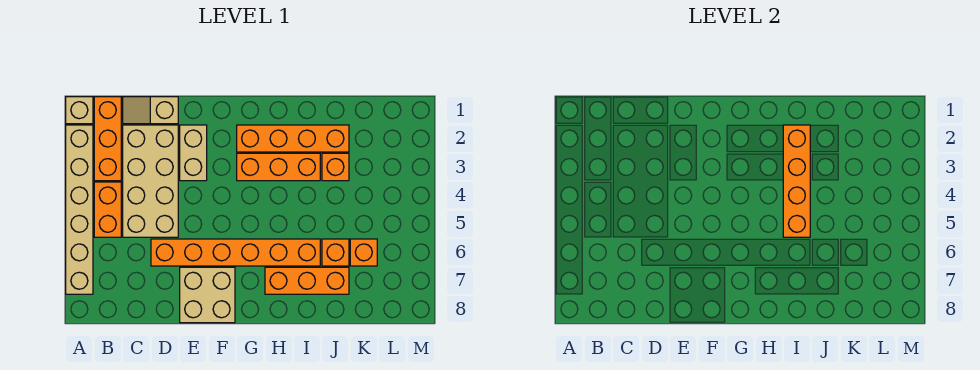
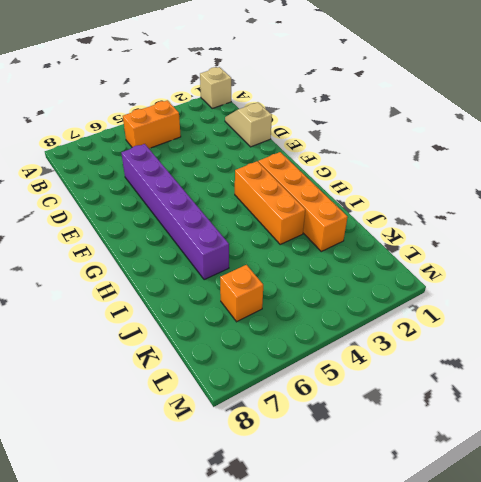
purple brick D6:I6 level 1 -> orange brick D6:I6 level 1
none -> tan brick A2:A7 level 1
none -> orange brick B1:B3 level 1
none -> tan brick C2:D5 level 1

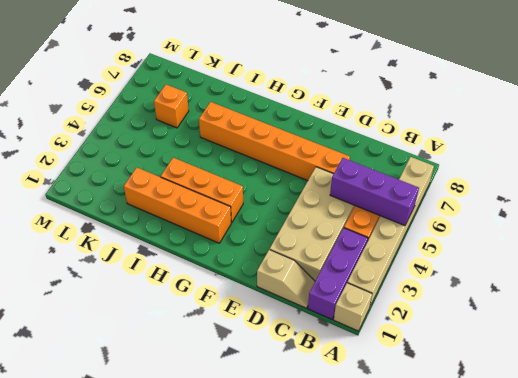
purple brick A5:C5 level 2 -> none
purple brick B1:B3 level 1 -> orange brick B1:B3 level 1
none -> tan brick E2:E3 level 1
none -> tan brick E7:F8 level 1
none -> orange brick H7:J7 level 1

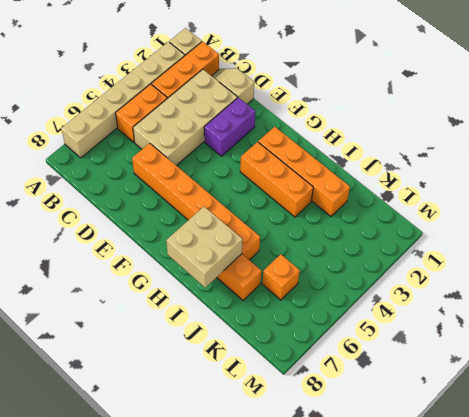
purple brick E2:E3 level 1 -> tan brick E2:E3 level 1
tan brick H7:I8 level 2 -> tan brick E7:F8 level 1
none -> orange brick J3 level 1
none -> orange brick J6 level 1
none -> orange brick I2:I5 level 2

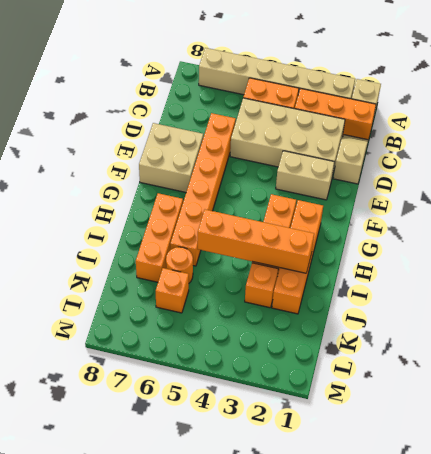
orange round brick J6 level 1 -> orange brick J6 level 1

